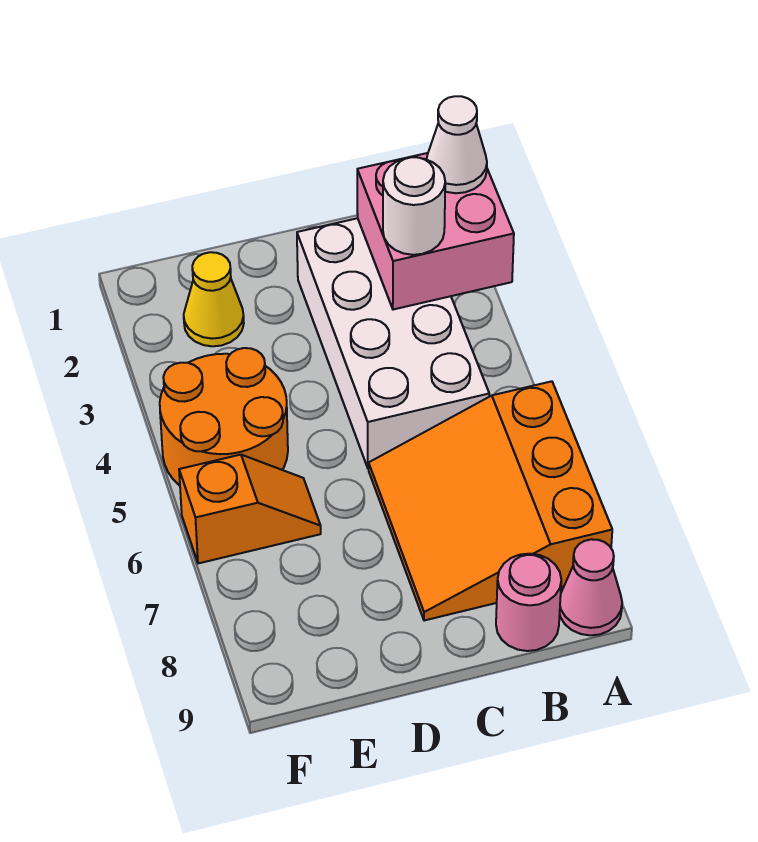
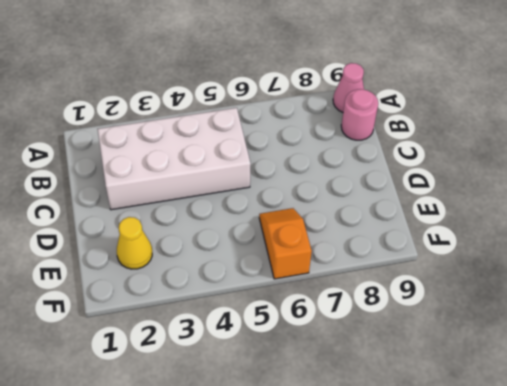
none -> orange slope A6:C8 level 1 top A
none -> orange round brick E4:F5 level 1

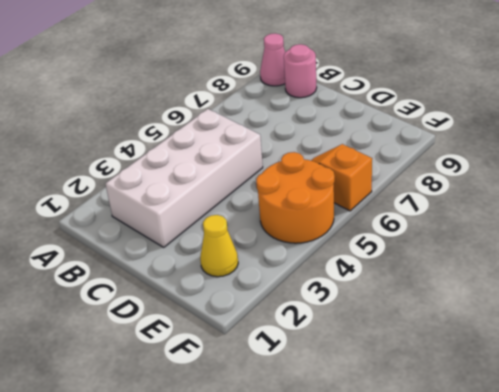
none -> orange slope A6:C8 level 1 top A
none -> pink brick A2:B3 level 2

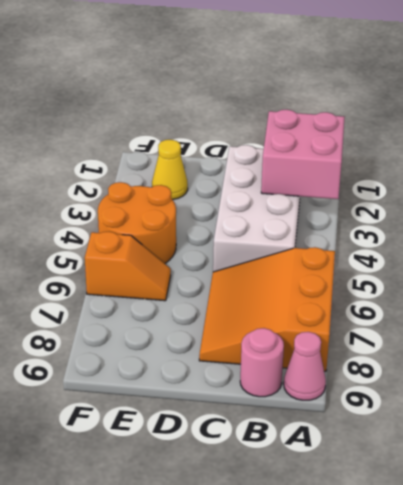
none -> white cone A2 level 3
none -> white round brick B3 level 3

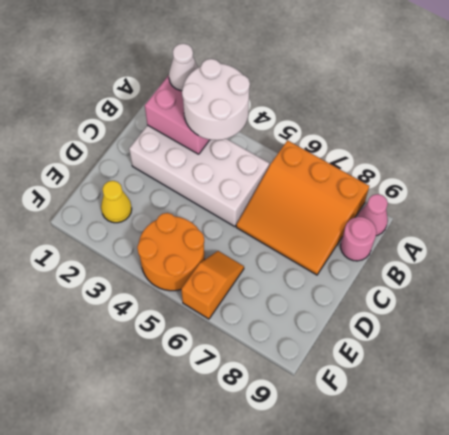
white round brick A3:B4 level 3 -> white round brick B3 level 3

